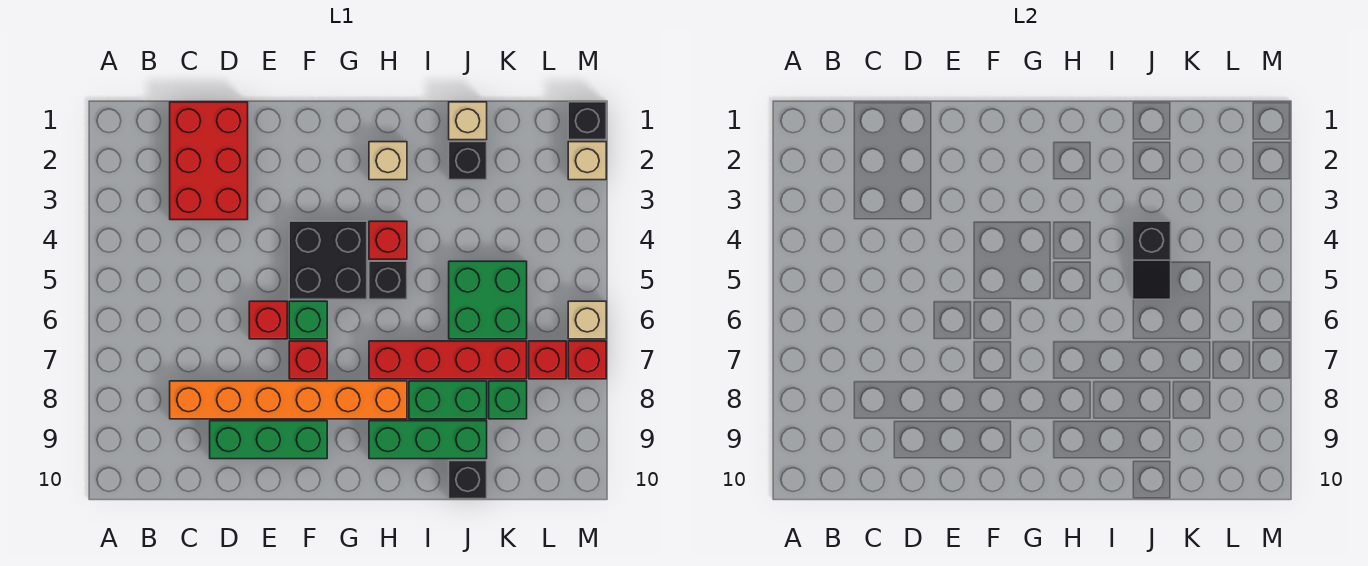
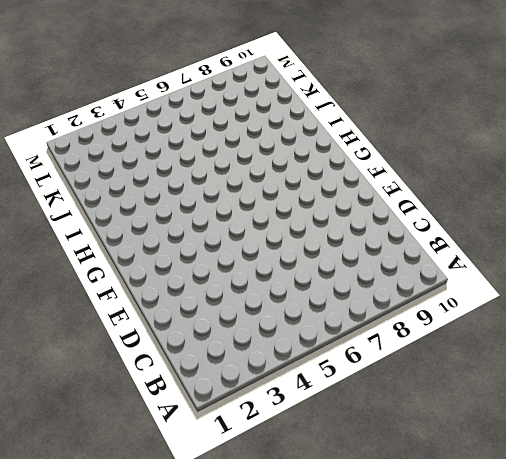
none -> red brick C1:D3 level 1
none -> orange brick C8:H8 level 1
none -> green brick D9:F9 level 1

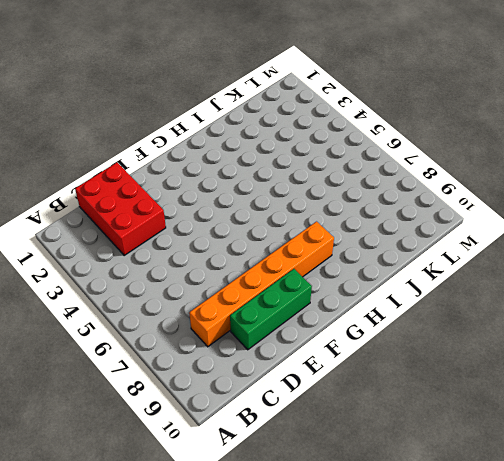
none -> red brick E6 level 1
none -> black brick F4:G5 level 1
none -> green brick F6 level 1

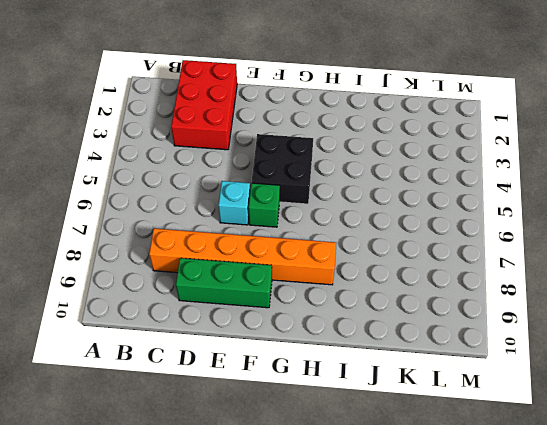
cyan brick E6 level 1 -> red brick E6 level 1
none -> red brick F7 level 1
none -> tan brick H2 level 1
none -> red brick H4 level 1

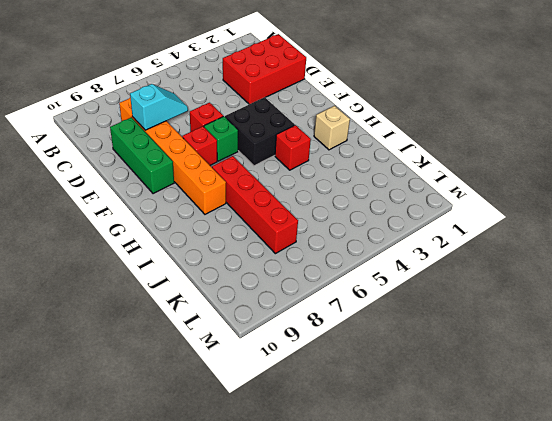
cyan slope D7:D8 level 2 top 8 -> none
none -> black brick H5 level 1
none -> green brick H9:J9 level 1
none -> green brick I8:J8 level 1

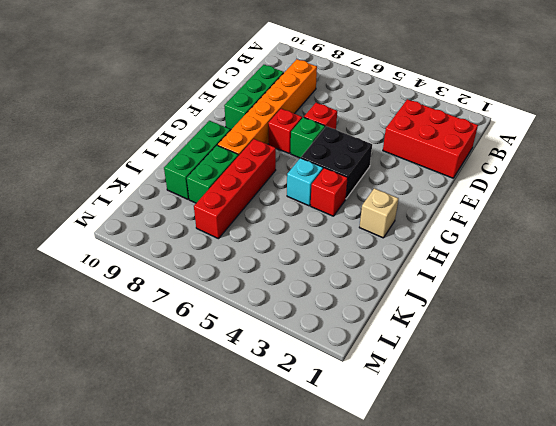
cyan brick H5 level 1 -> black brick H5 level 1
none -> tan brick J1 level 1
none -> black brick J2 level 1
none -> green brick J5:K6 level 1

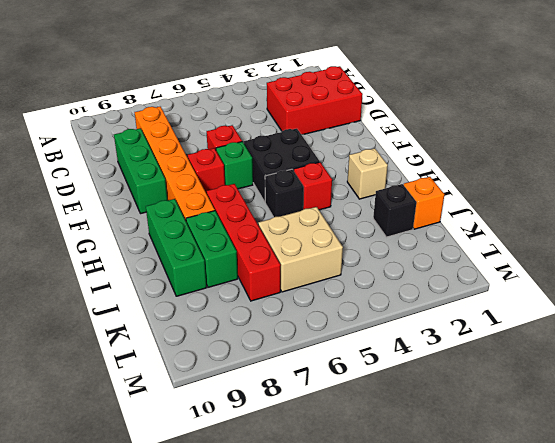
orange brick J1 level 1 -> tan brick J1 level 1
tan brick J5:K6 level 1 -> green brick J5:K6 level 1
none -> black brick J10 level 1
none -> green brick K8 level 1
none -> red brick L7 level 1

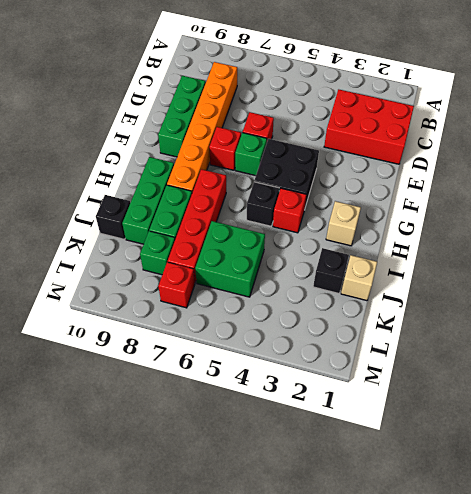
none -> black brick M1 level 1
none -> tan brick M2 level 1
none -> tan brick M6 level 1

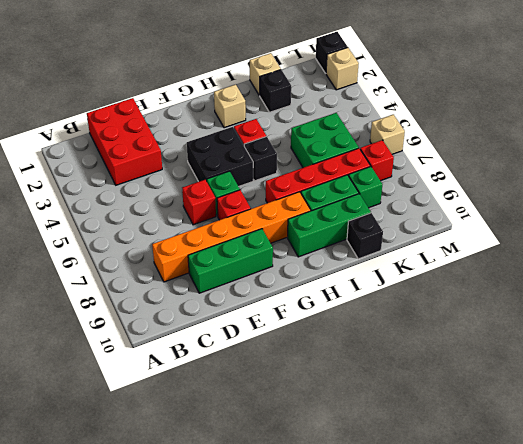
none -> red brick M7 level 1
none -> black slope J4:J5 level 2 top 4

